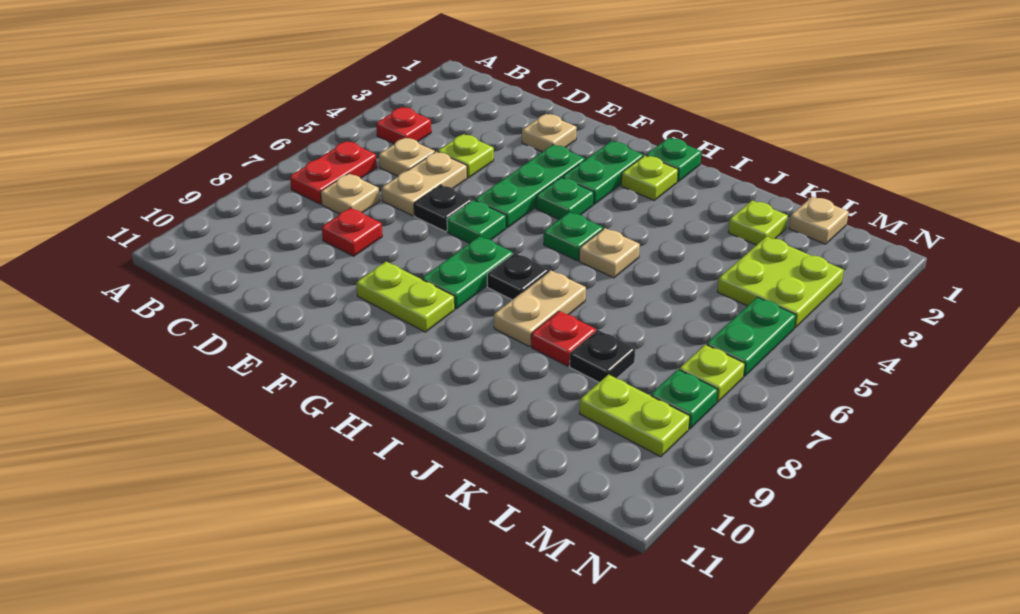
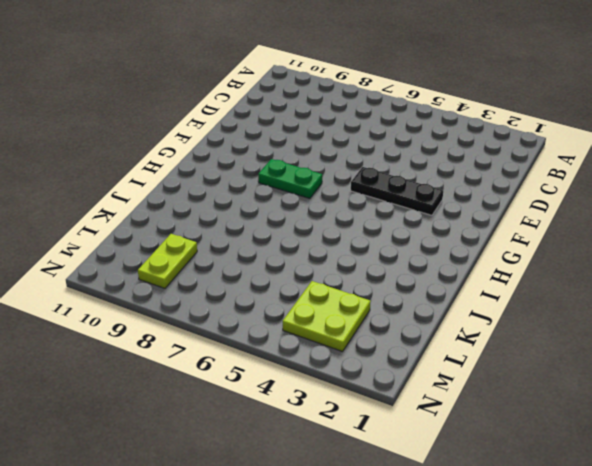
black plate F3:F5 level 1 -> green plate F3:F5 level 1
none -> red plate B4 level 1
none -> red plate B6:B7 level 1
none -> tan plate C5 level 1
none -> tan plate C7 level 1

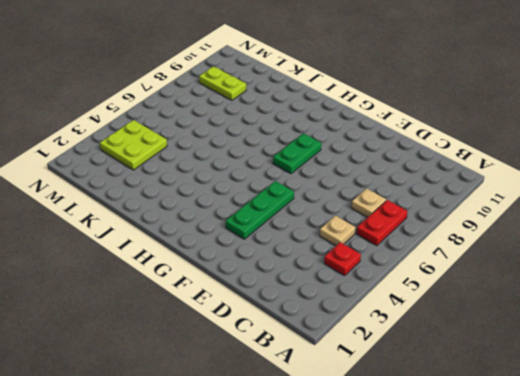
none -> lime plate D4 level 1
none -> tan plate D5:D6 level 1
none -> red plate D8 level 1
none -> tan plate E2 level 1

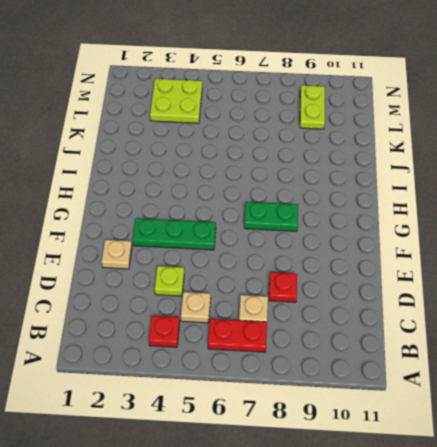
none -> tan plate D5:D6 level 1
none -> black plate E6 level 1
none -> green plate F6 level 1
none -> lime plate F9:G9 level 1

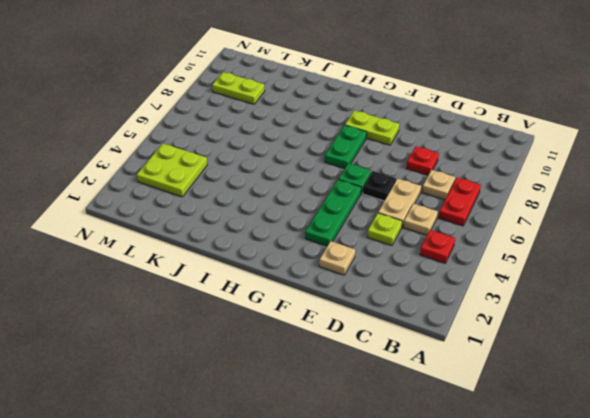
none -> green plate G2:G3 level 1
none -> green plate G4 level 1
none -> green plate H1 level 1
none -> lime plate H2 level 1

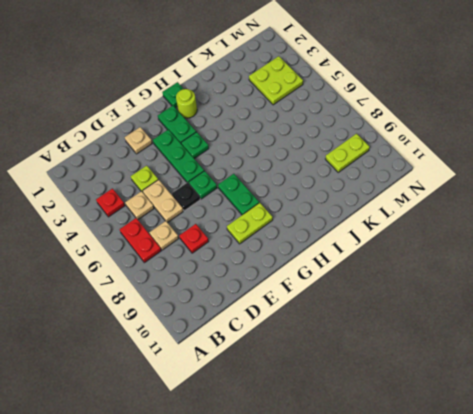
lime round brick H2 level 1 -> lime plate H2 level 1
none -> green plate H5 level 1
none -> black plate H7 level 1
none -> tan plate I5 level 1
none -> tan plate I7:I8 level 1

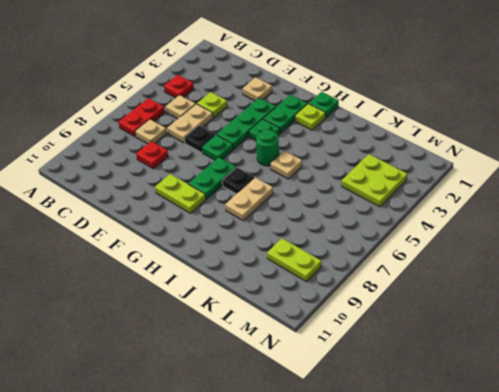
green round brick H5 level 1 -> green plate H5 level 1
none -> red plate J8 level 1
none -> lime plate K2 level 1
none -> black plate K8 level 1
none -> tan plate L1 level 1

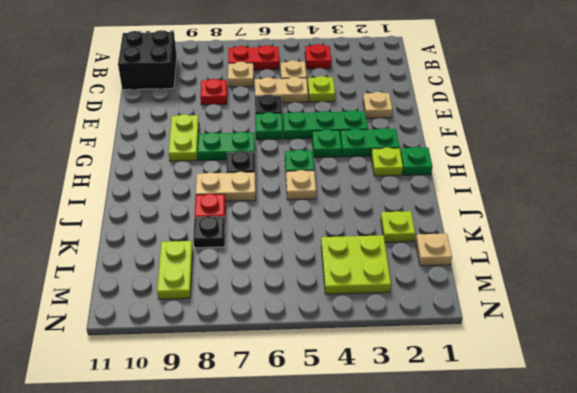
black brick B10:C11 level 1 -> none
none -> green plate M5:M6 level 1
none -> lime plate M7 level 1
none -> green plate M8 level 1

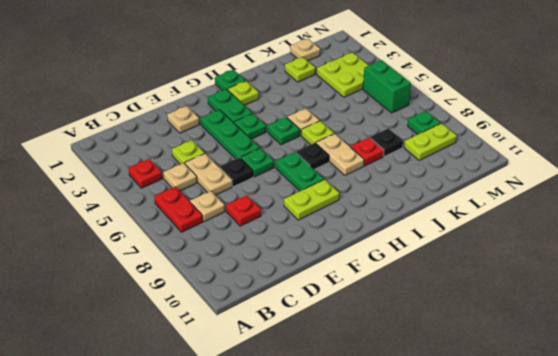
lime plate I6 level 1 -> lime plate M7 level 1
green brick M5:M6 level 1 -> green plate M5:M6 level 1

